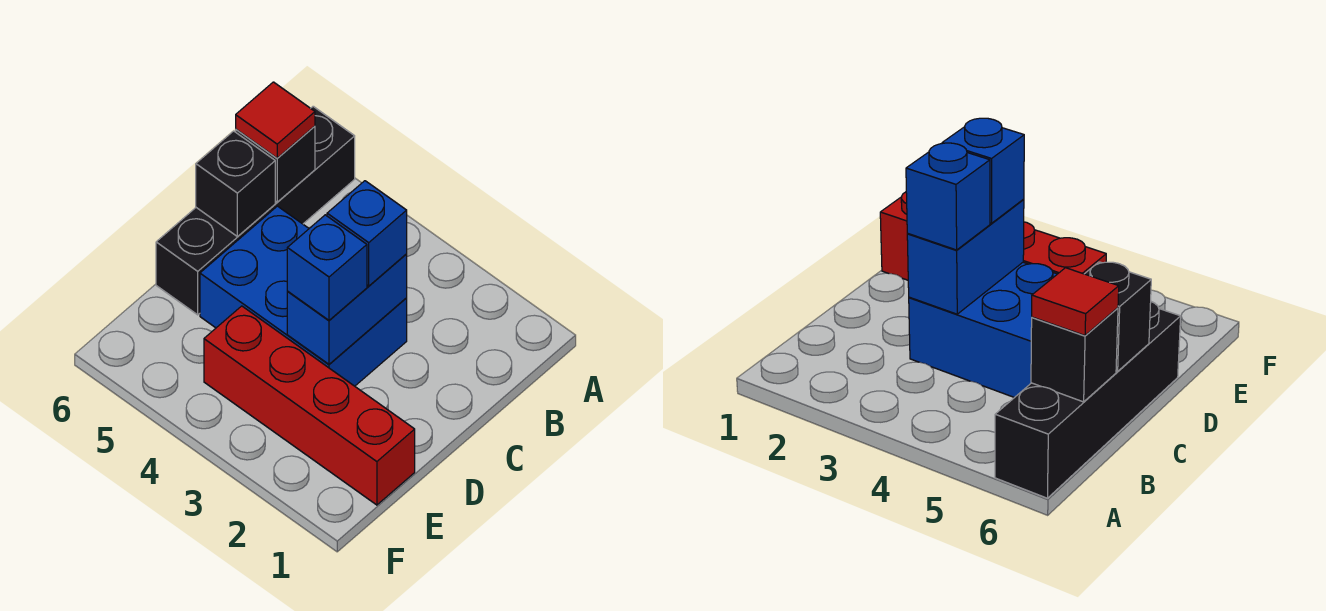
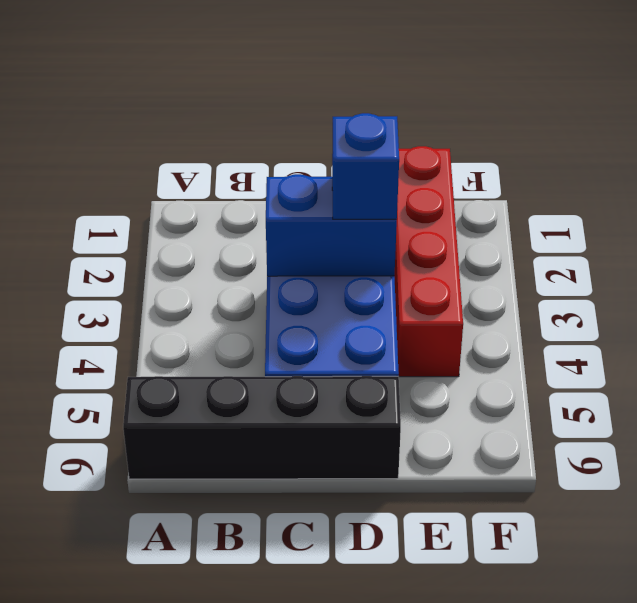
none -> black brick B6 level 2
none -> black brick C6 level 2

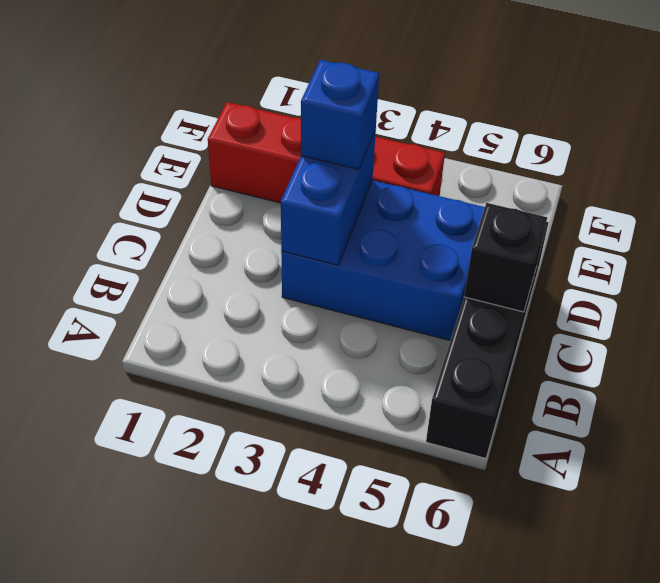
none -> black brick B6 level 2
none -> red tile B6 level 3

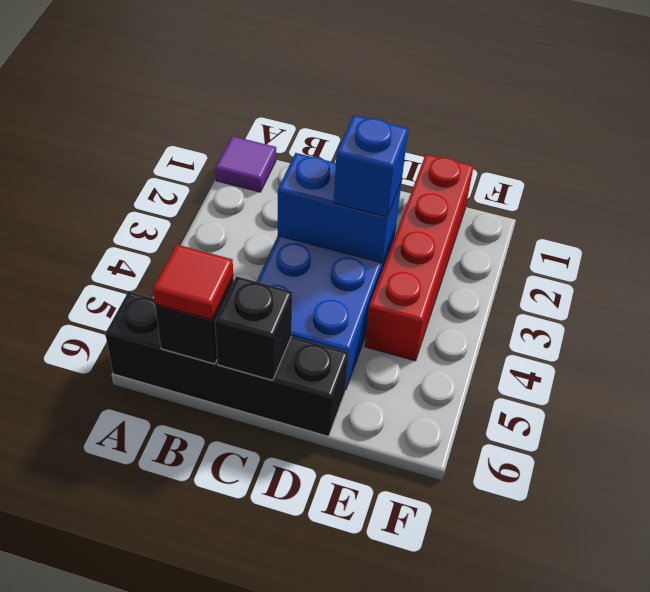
purple tile A1 level 1 -> none
none -> blue brick C3 level 3

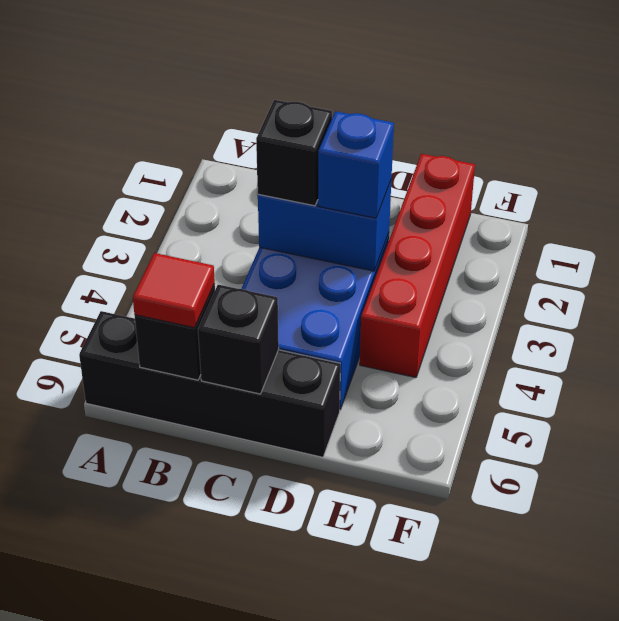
black brick C3 level 3 -> blue brick C3 level 3

